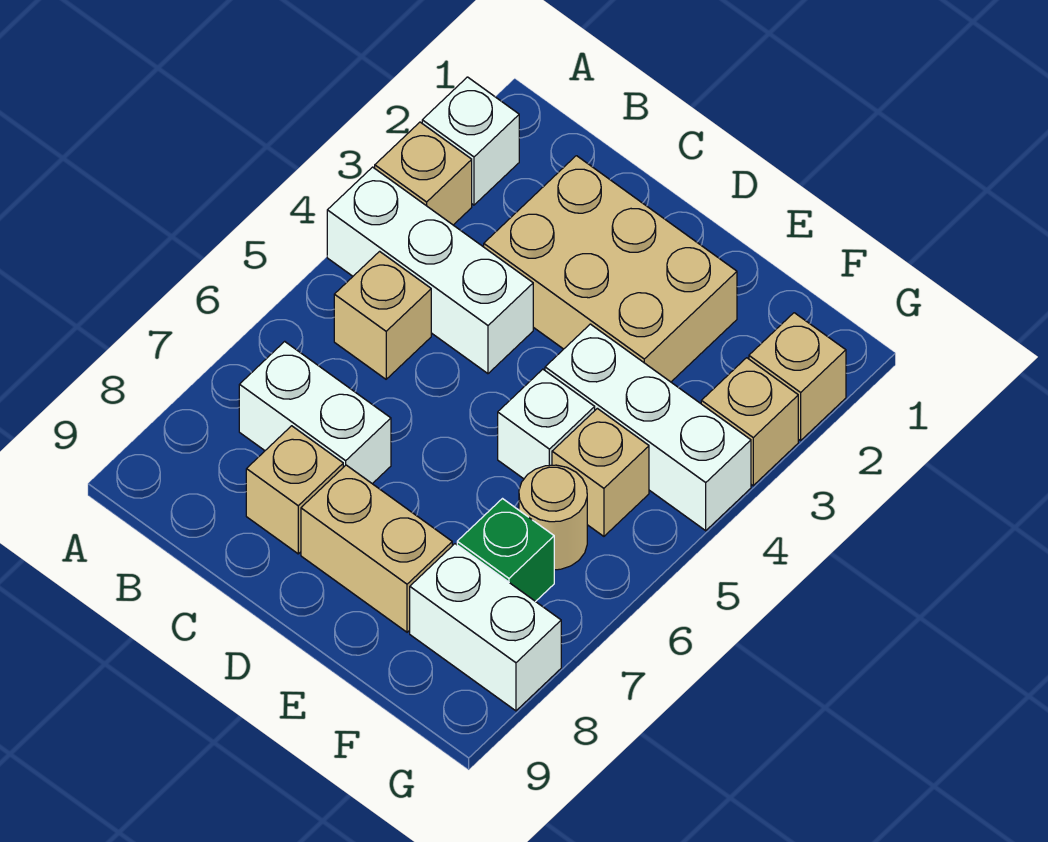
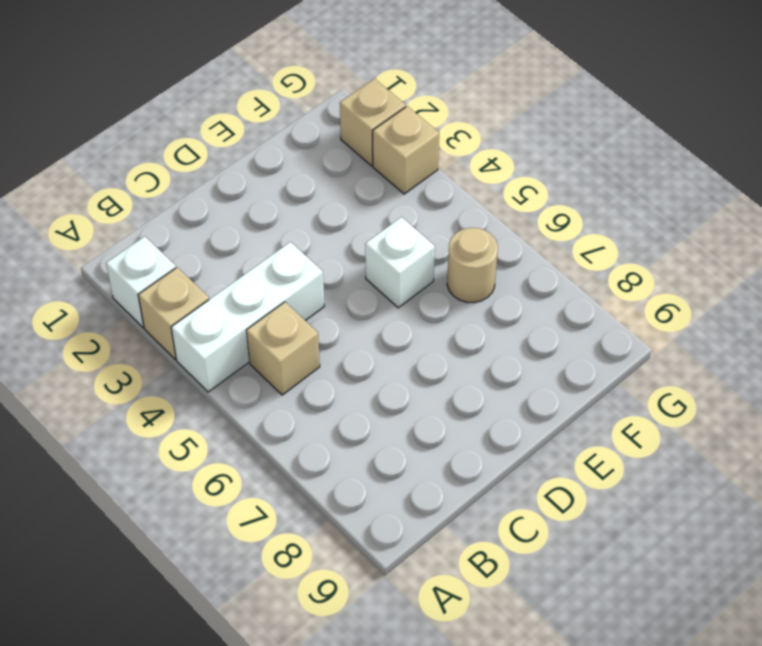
none -> white brick B7:C7 level 1
none -> tan brick C2:E3 level 1
none -> tan brick C8 level 1

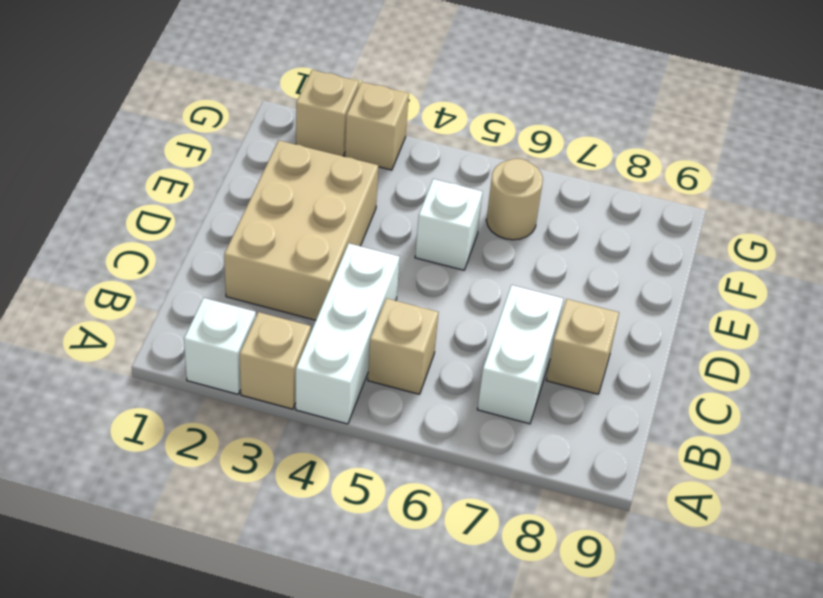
none -> tan brick D8:E8 level 1
none -> white brick E4:G4 level 1
none -> tan brick F5 level 1

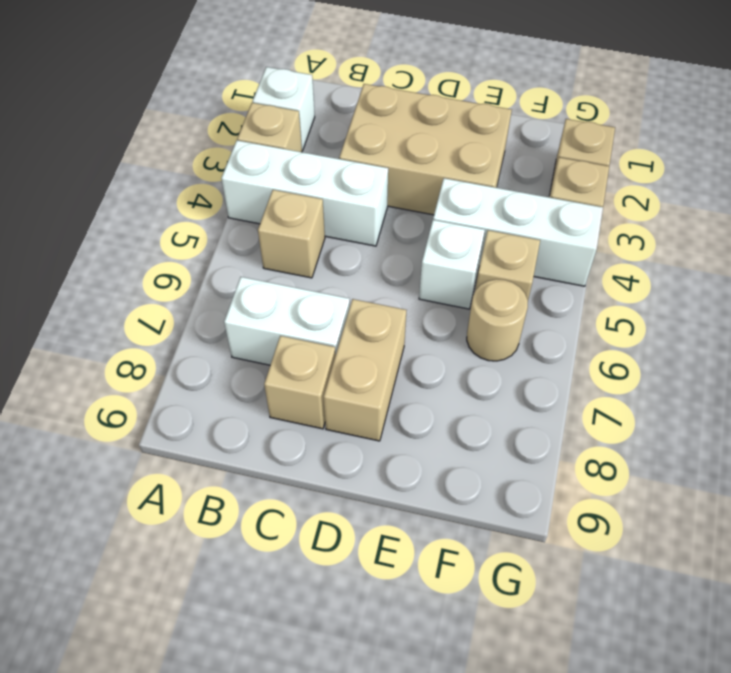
tan brick D7:D8 level 1 -> tan brick D8:E8 level 1
none -> green brick F7 level 1
none -> white brick F8:G8 level 1

